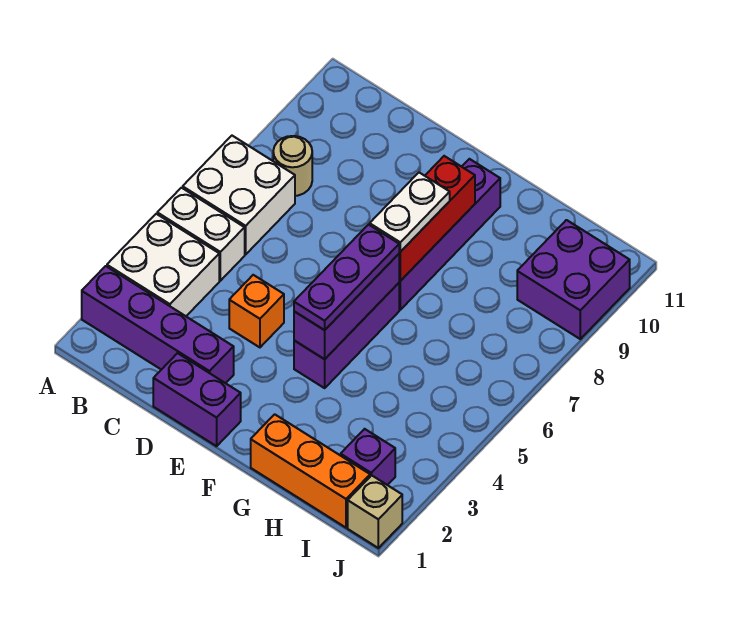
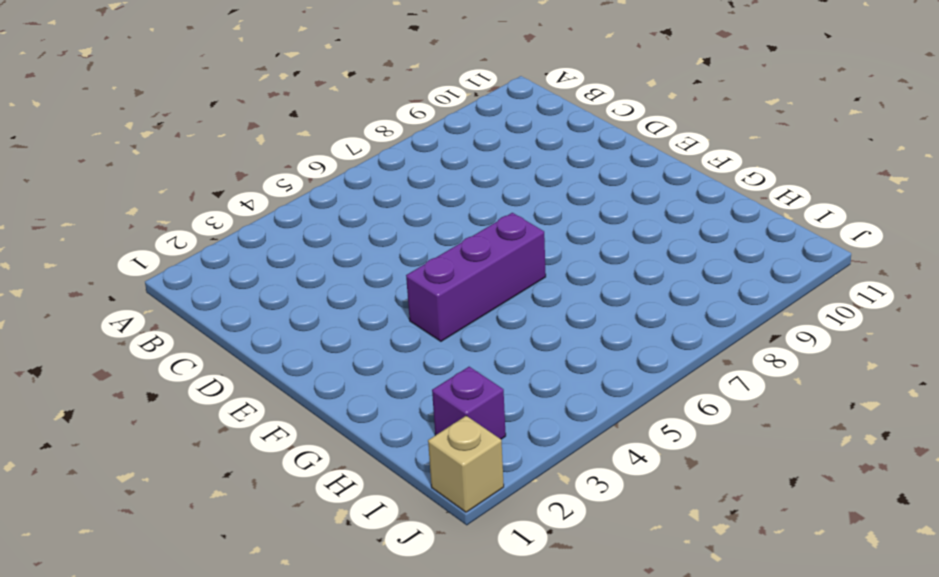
none -> purple brick A2:D2 level 1
none -> white brick A3:B4 level 1
none -> white brick A5:B5 level 1

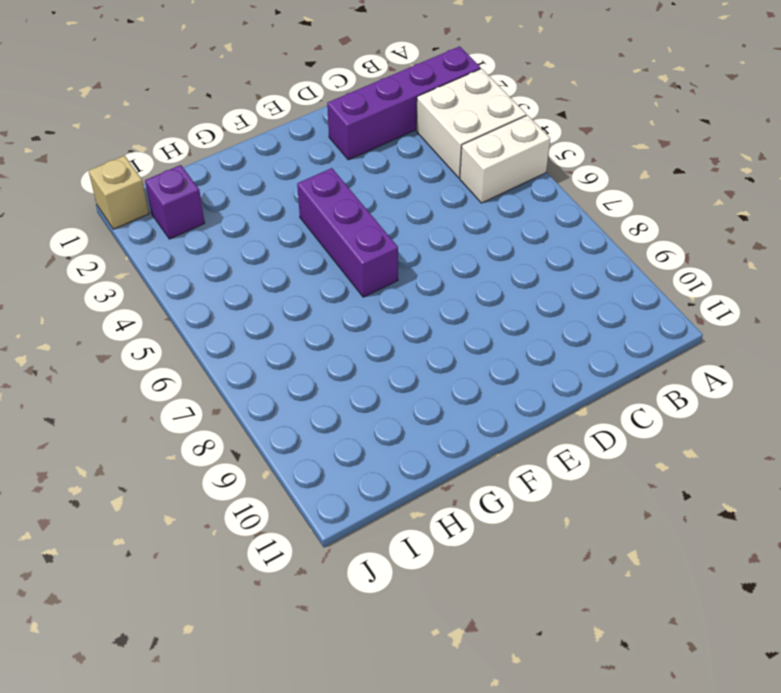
none -> white brick A6:B7 level 1
none -> tan round brick B8 level 1
none -> purple brick D1:E1 level 1

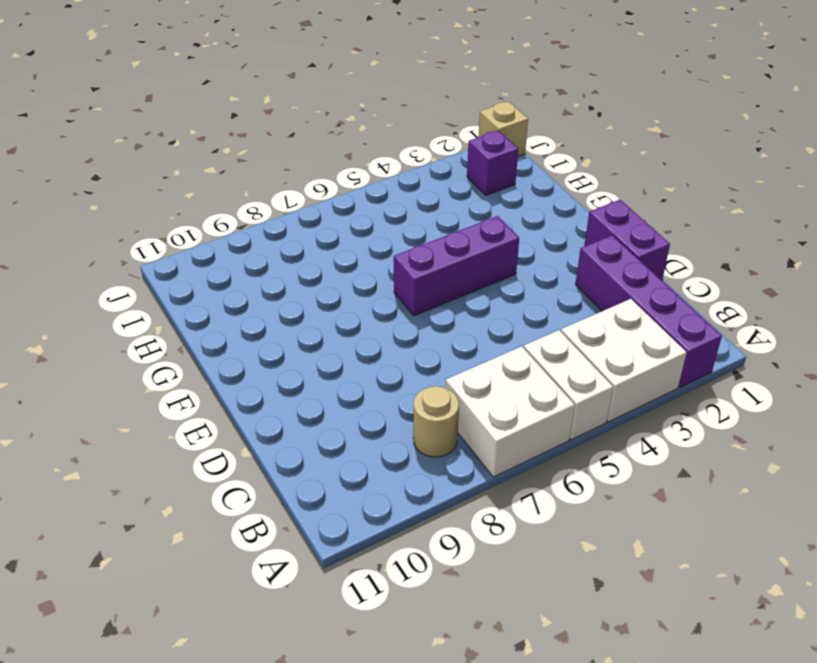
none -> orange brick D4 level 1
none -> purple brick F7:F10 level 1
none -> orange brick G1:I1 level 1

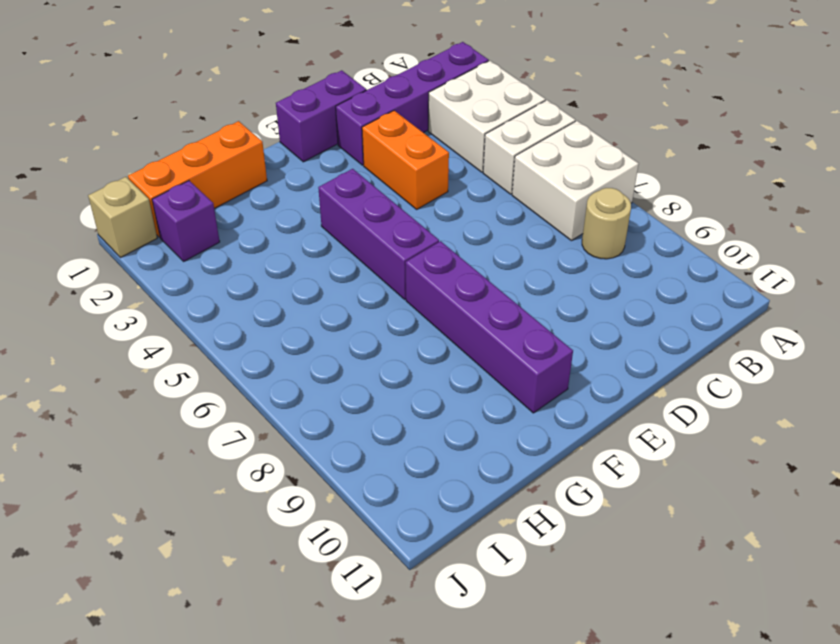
orange brick D3:D4 level 1 -> orange brick D4 level 1
none -> purple brick I9:J10 level 1
none -> purple brick F4:F6 level 2
none -> red brick F7:F9 level 2

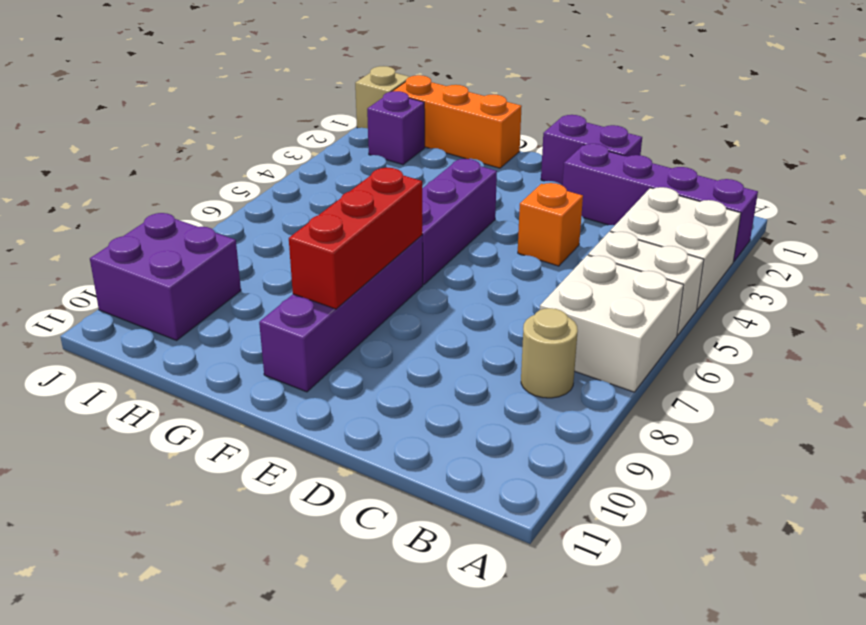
none -> purple brick F4:F6 level 2
none -> purple plate F4:F6 level 3
none -> white plate F7:F8 level 3

